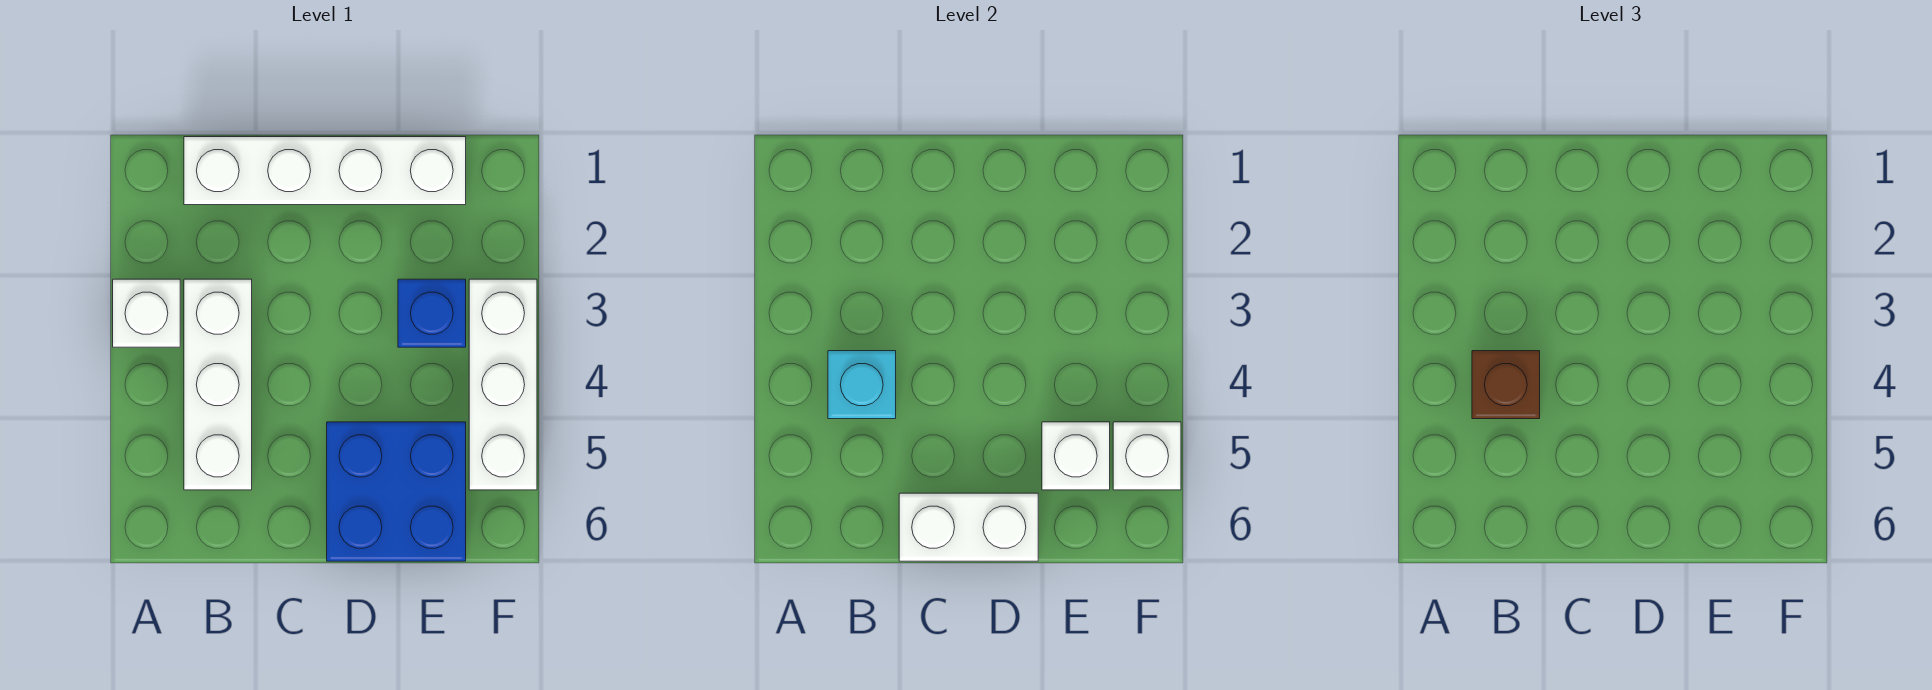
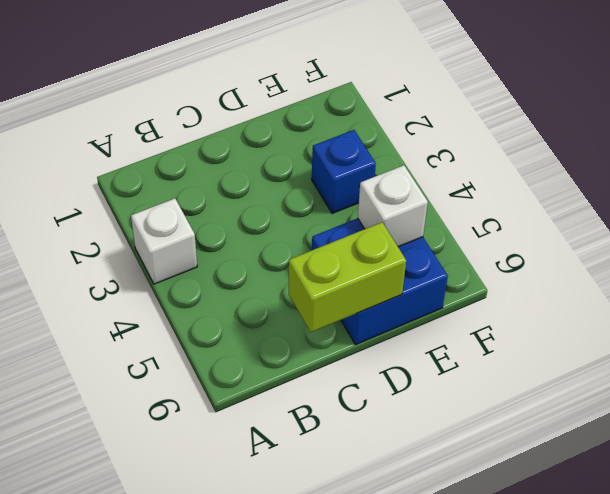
lime brick C6:D6 level 2 -> white brick C6:D6 level 2
none -> white brick B1:E1 level 1
none -> white brick B3:B5 level 1

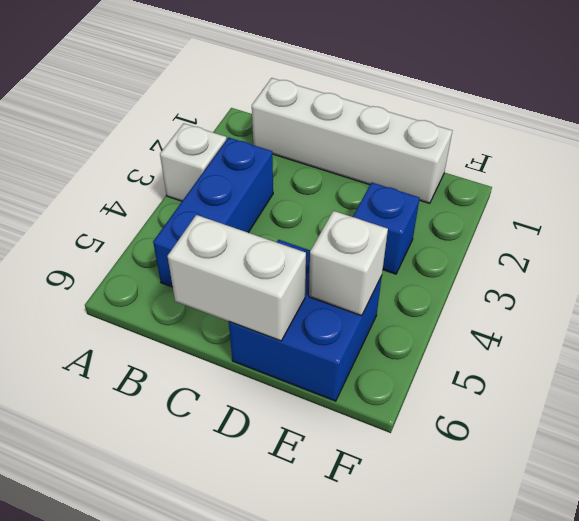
blue brick B3:B5 level 1 -> white brick B3:B5 level 1
none -> white brick F3:F5 level 1
none -> cyan brick B4 level 2

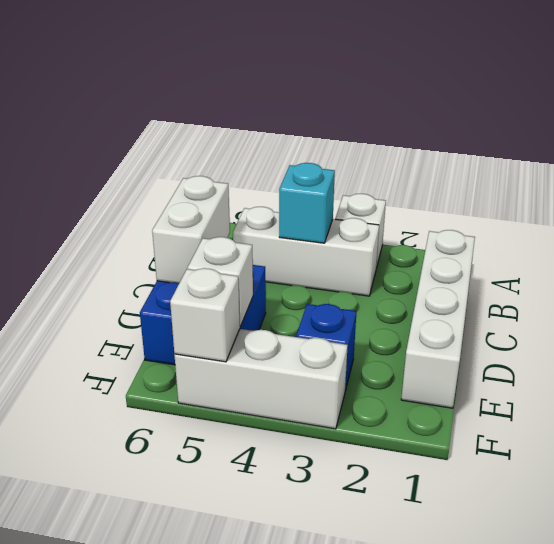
none -> brown brick B4 level 3

